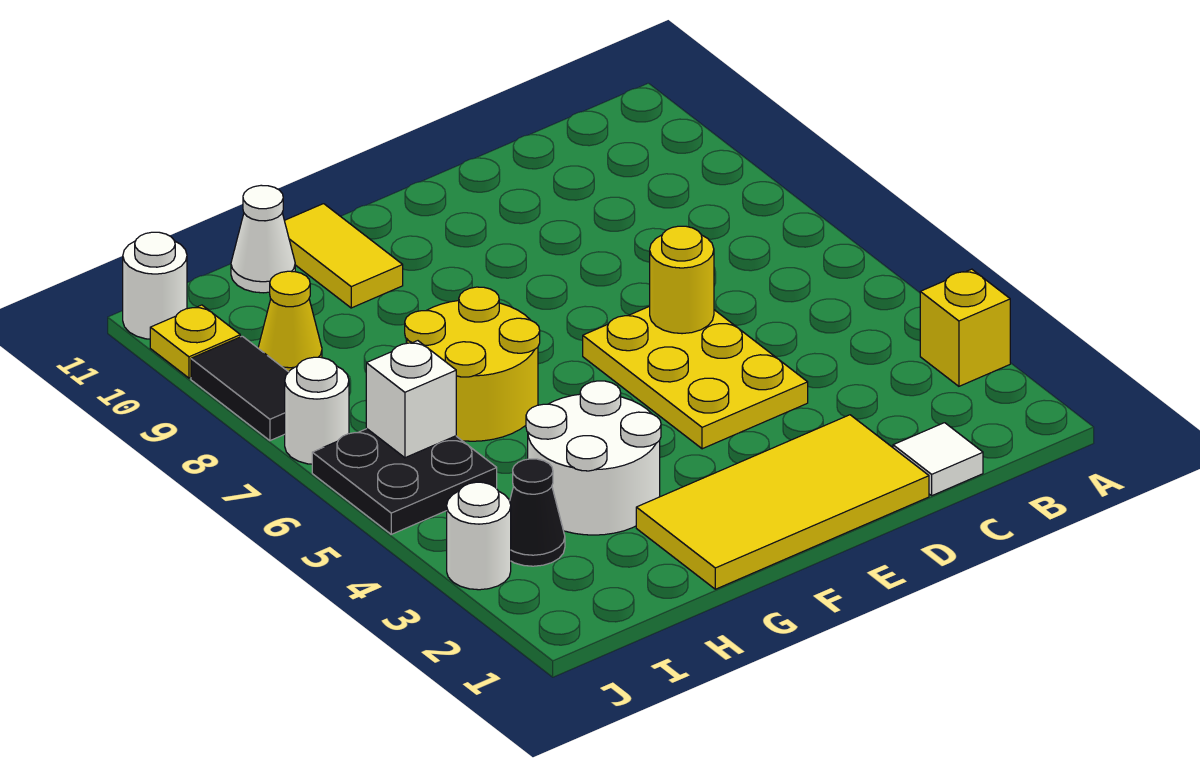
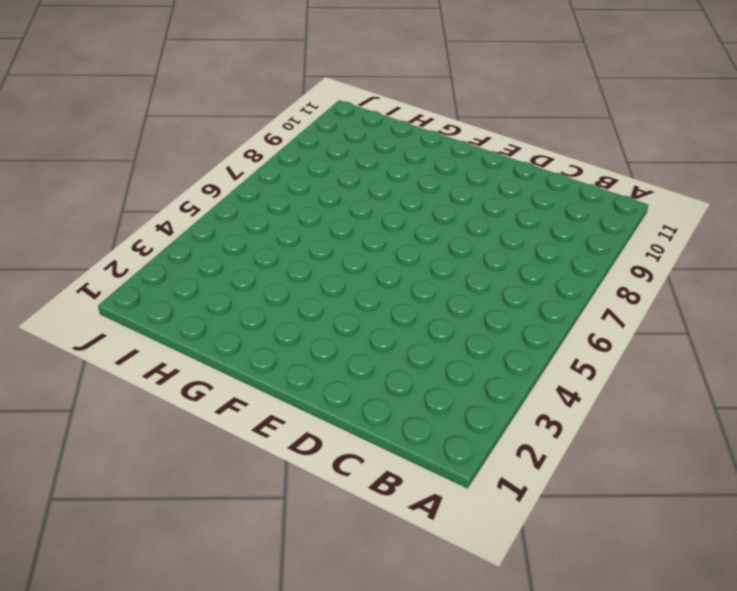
none -> yellow brick A3 level 1
none -> white tile C1 level 1
none -> yellow tile D1:G2 level 1

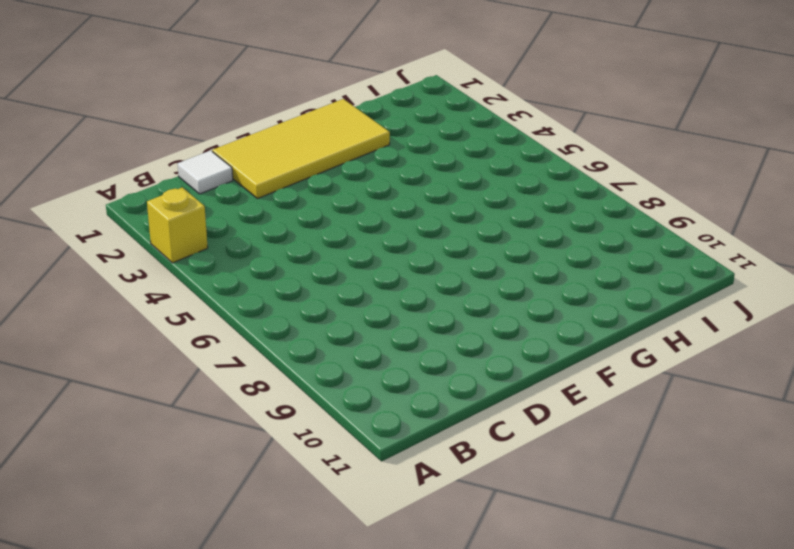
none -> yellow plate D4:E6 level 1
none -> white round brick G3:H4 level 1
none -> yellow round brick G6:H7 level 1

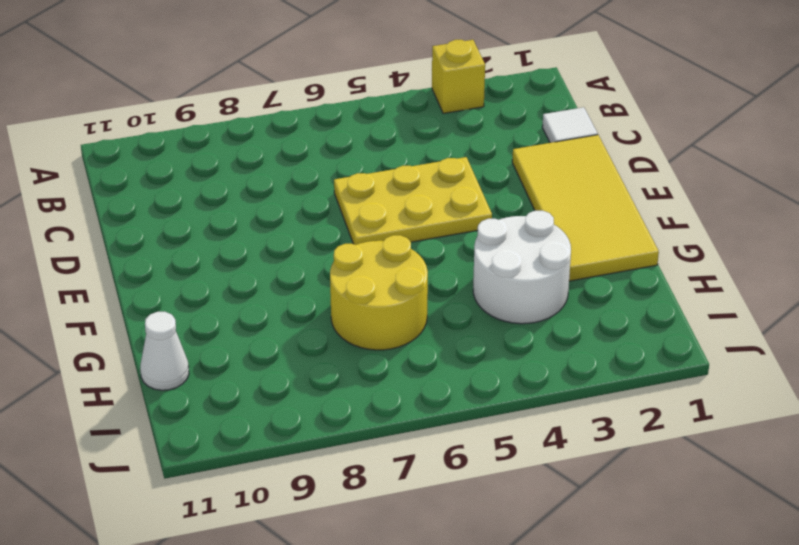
none -> yellow tile G10:G11 level 1
none -> black cone I3 level 1
none -> black plate I5:J6 level 1

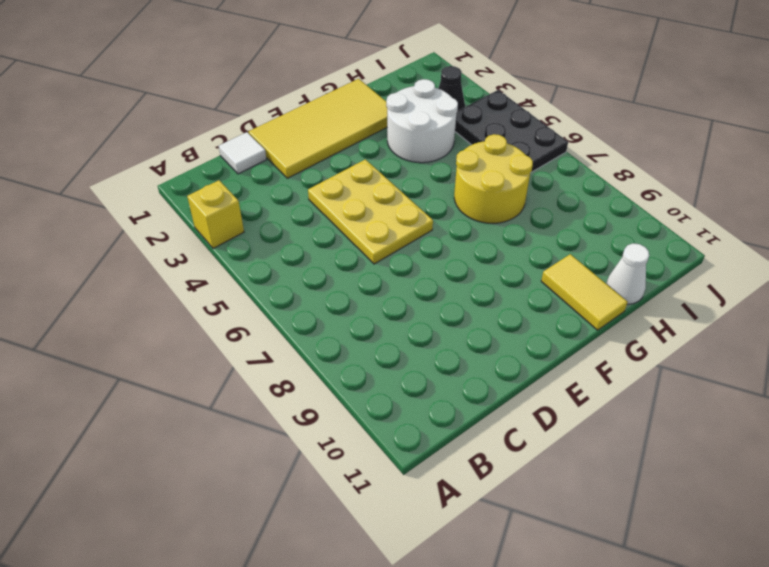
black plate I4:J6 level 1 -> black plate I5:J6 level 1
none -> yellow cone I9 level 1
none -> white round brick J3 level 1
none -> white round brick J7 level 1

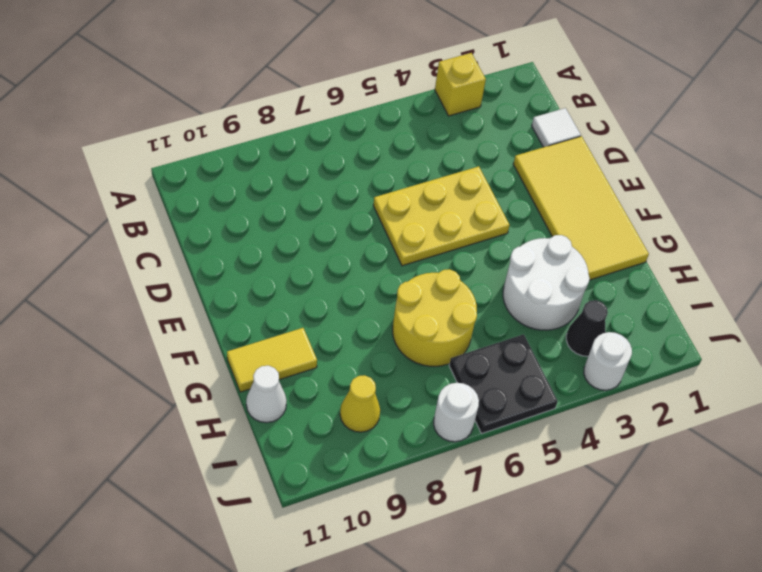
none -> black tile J8:J9 level 1
none -> yellow plate J10 level 1
none -> white round brick J11 level 1

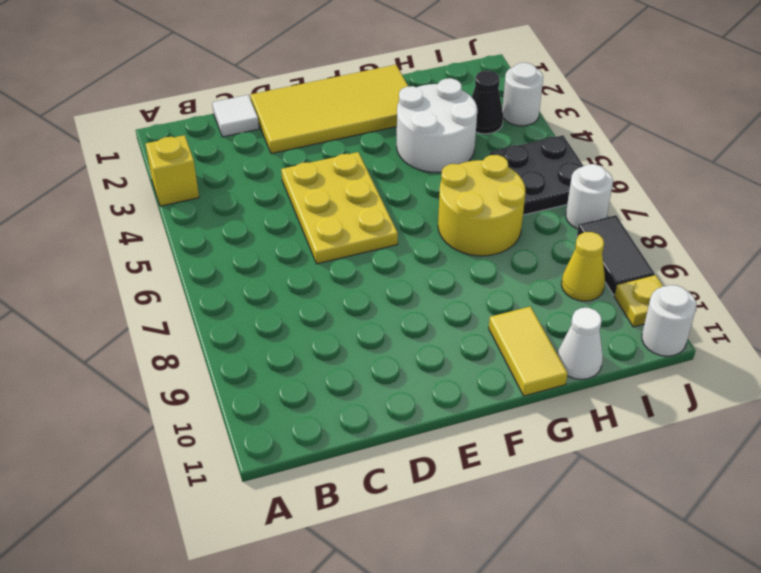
none -> yellow round brick D6 level 2
none -> white brick I6 level 2

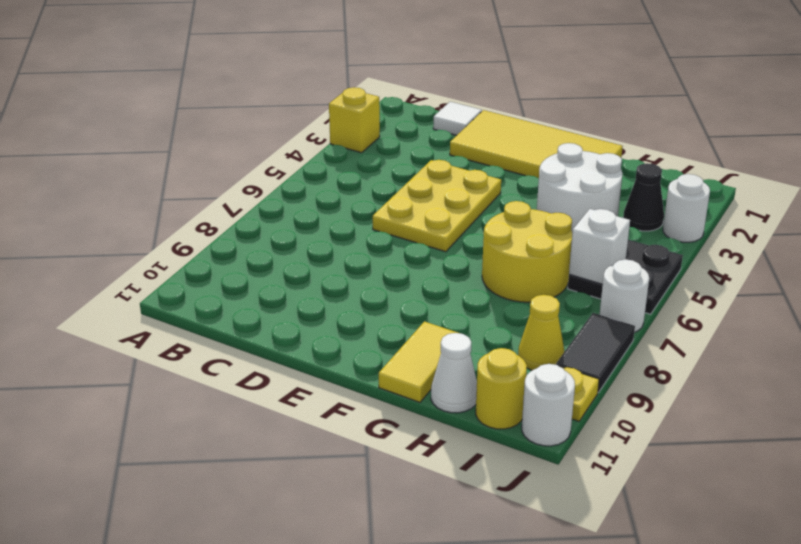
yellow round brick I11 level 1 -> yellow round brick D6 level 2

